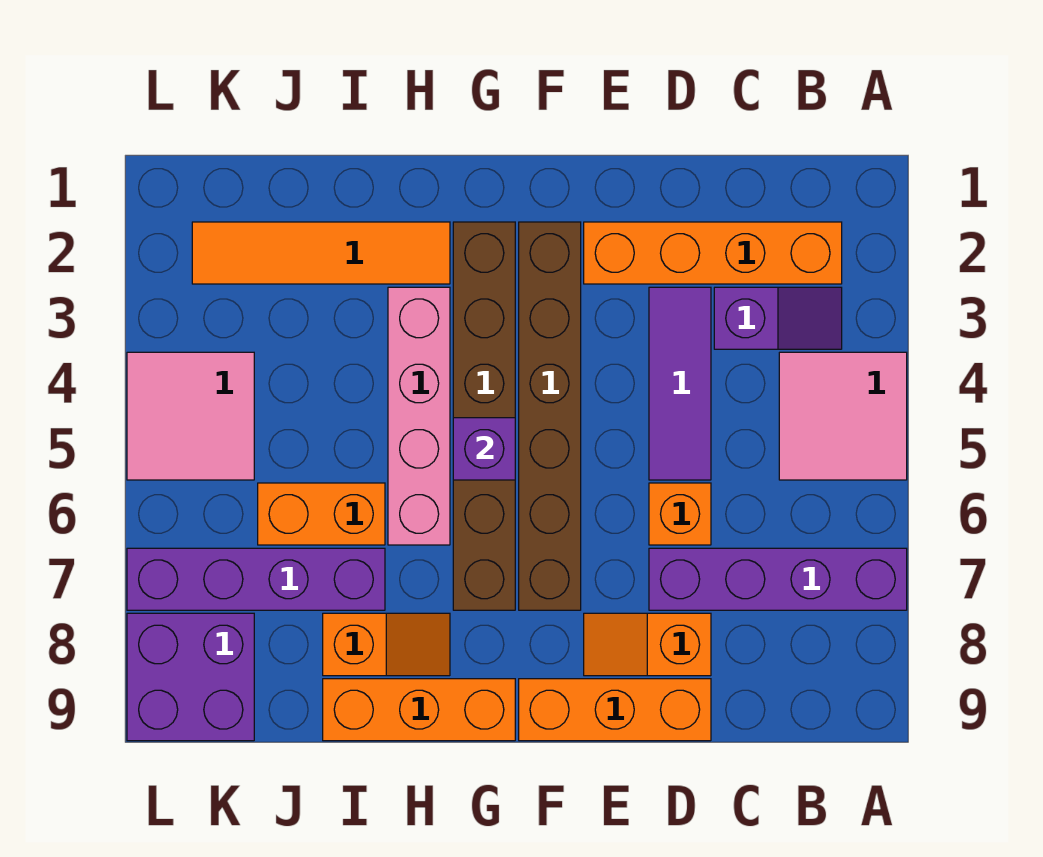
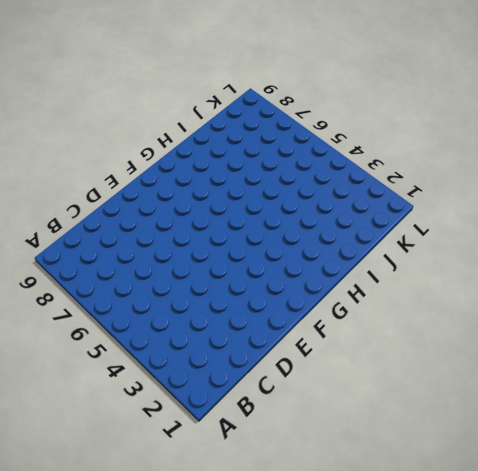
none -> pink tile A4:B5 level 1
none -> purple brick A7:D7 level 1
none -> orange brick B2:E2 level 1

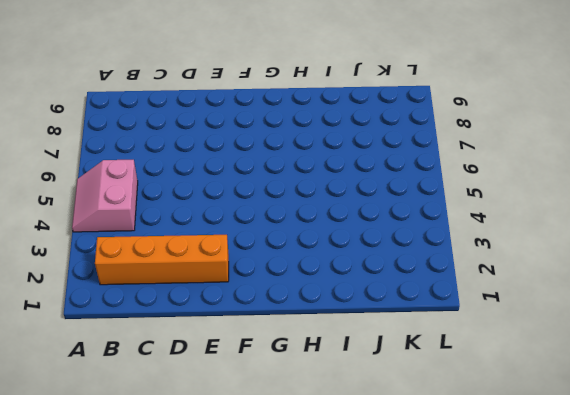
pink slope A4:B5 level 1 top B -> pink tile A4:B5 level 1
none -> purple brick A7:D7 level 1
none -> purple slope B3:C3 level 1 top C
none -> purple tile D3:D5 level 1

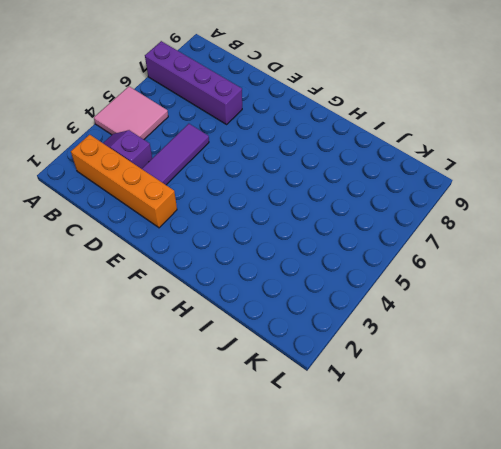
none -> orange brick D6 level 1
none -> orange slope D8:E8 level 1 top D
none -> orange brick D9:F9 level 1

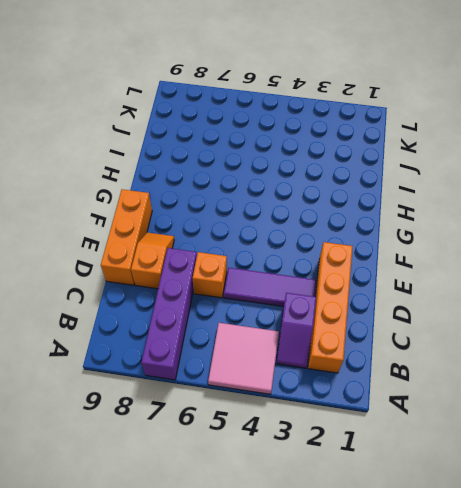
none -> brown brick F2:F7 level 1
none -> brown brick G2:G7 level 1
none -> orange brick G9:I9 level 1

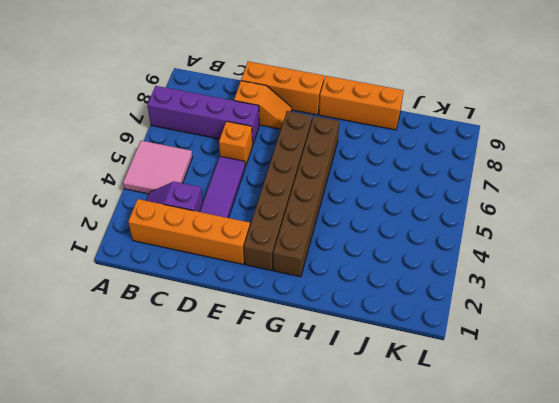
none -> orange tile H2:K2 level 1
none -> pink brick H3:H6 level 1
none -> orange slope H8:I8 level 1 top I

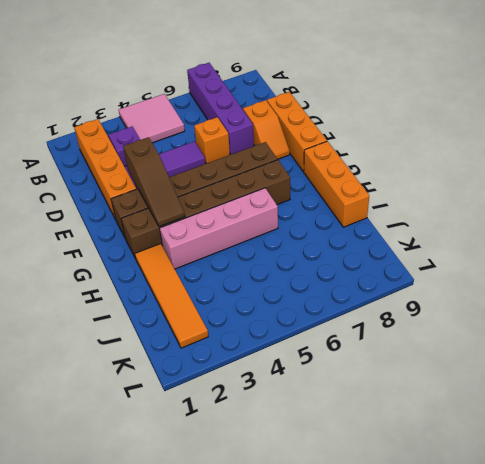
brown slope E3:G3 level 2 top E -> none
none -> orange slope H8:I8 level 1 top I
none -> orange brick I6:J6 level 1
none -> purple brick I7:L7 level 1

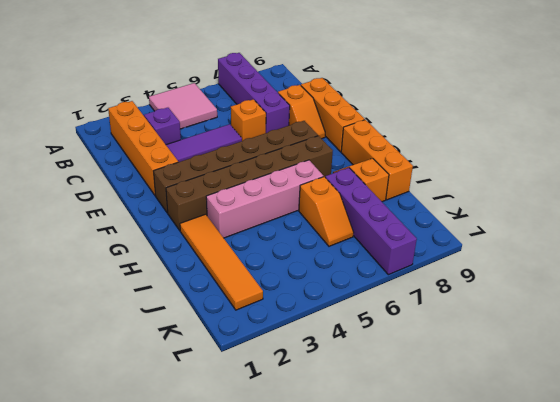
orange slope I6:J6 level 1 top I -> orange brick I6:J6 level 1
none -> pink tile K4:L5 level 1
none -> purple brick K8:L9 level 1
none -> purple brick G5 level 2

